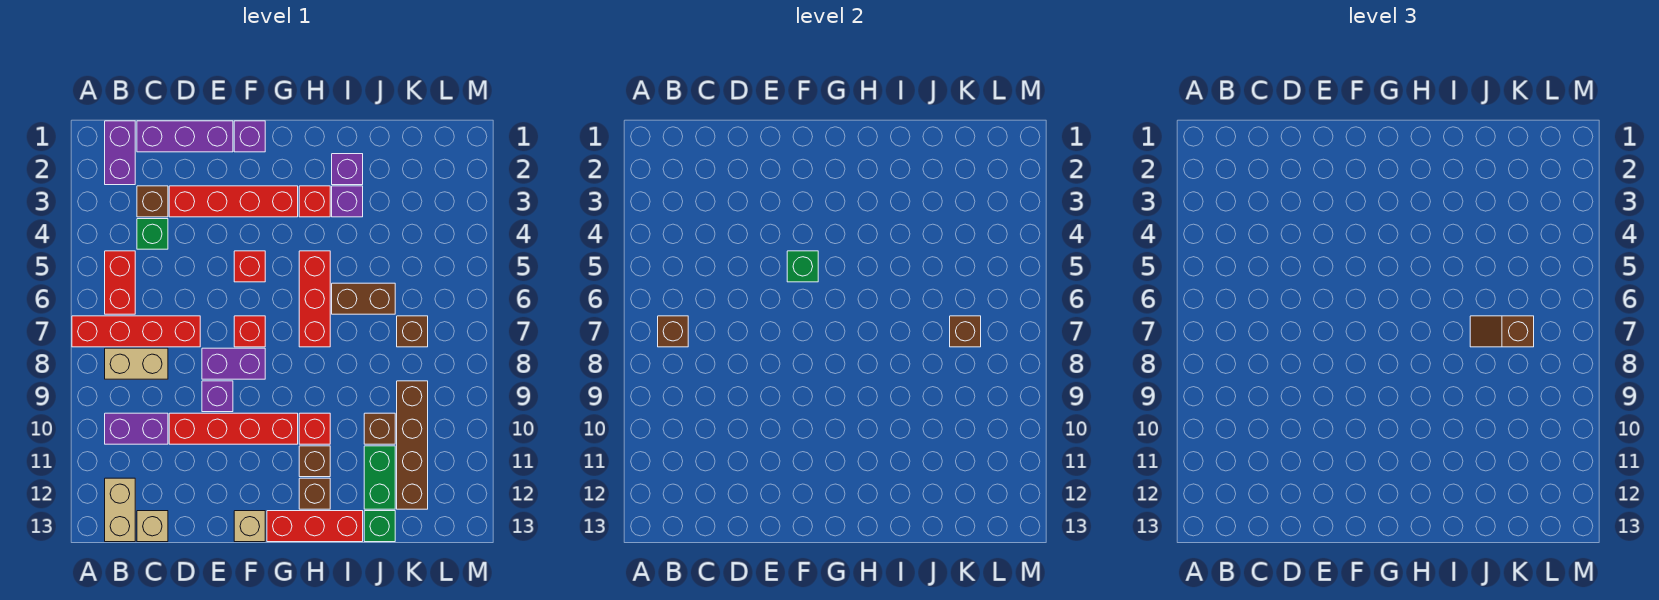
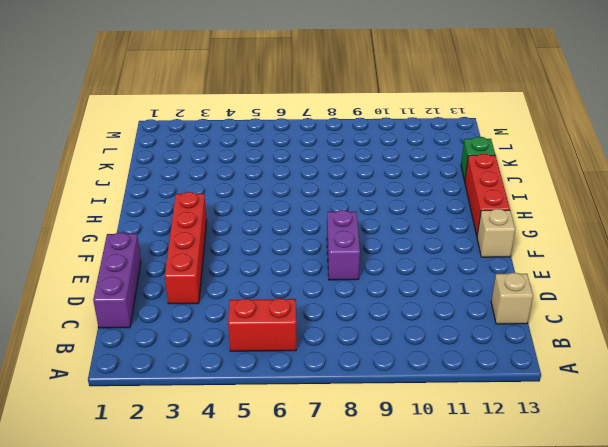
none -> red brick A7:D7 level 1
none -> purple brick B1:B2 level 1
none -> tan brick B8:C8 level 1
none -> purple brick B10:C10 level 1

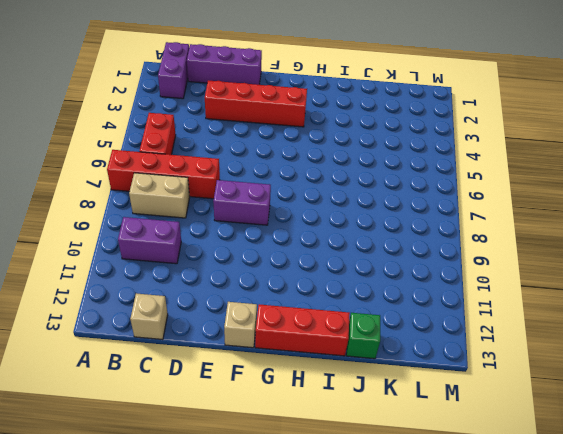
none -> tan brick B12:B13 level 1
none -> brown brick C3 level 1
none -> green brick C4 level 1
none -> red brick D10:G10 level 1

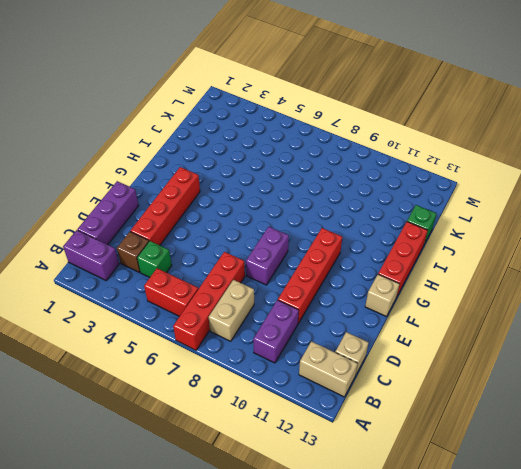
none -> purple brick E9 level 1
none -> purple brick F1 level 1
none -> red brick F5 level 1
none -> red brick F7 level 1

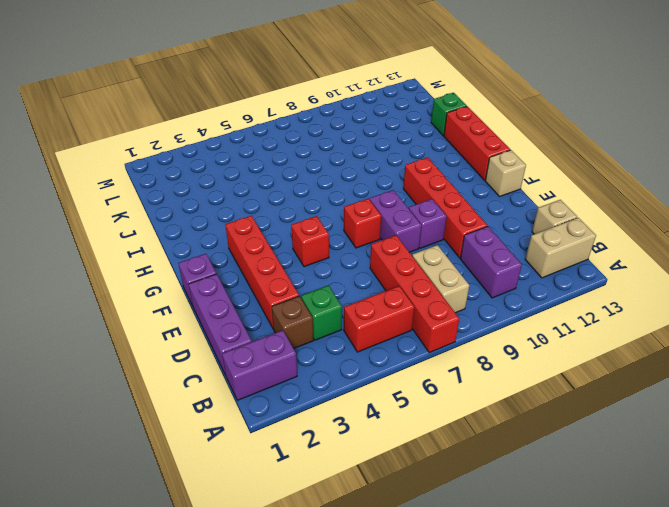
none -> red brick H3 level 1
none -> red brick H5:H7 level 1
none -> red brick H10 level 1
none -> brown brick H11 level 1

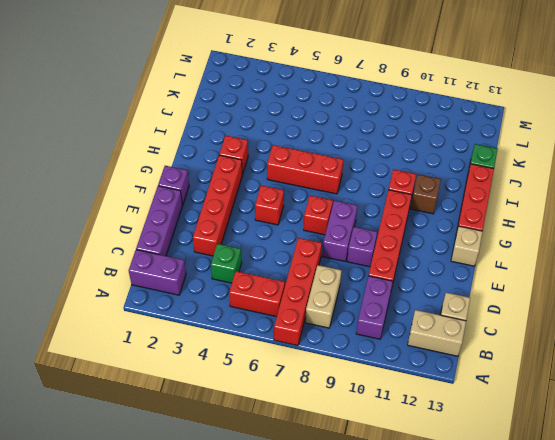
none -> brown brick C3 level 1
none -> brown brick H12 level 1
none -> purple brick I2 level 1
none -> purple brick I3 level 1

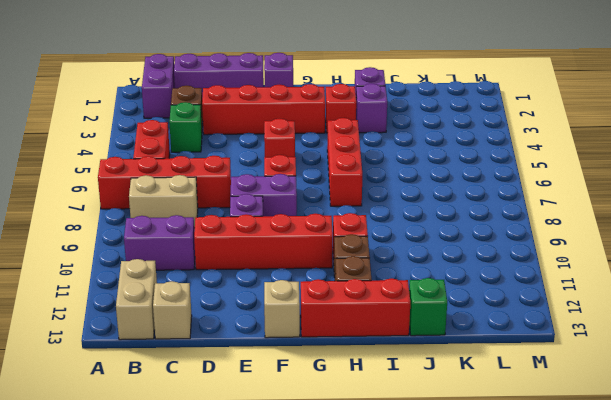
none -> brown brick I6:J6 level 1
none -> brown brick J10 level 1
none -> green brick J11:J12 level 1
none -> brown brick K7 level 1

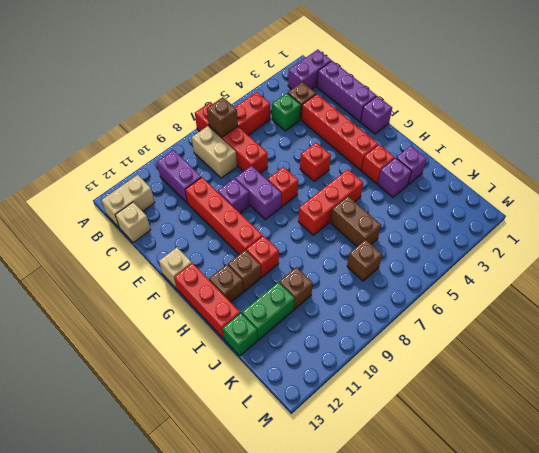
none -> brown brick K9:K12 level 1
none -> green brick F5 level 2
none -> brown brick K7 level 2
none -> brown slope J7:K7 level 3 top K

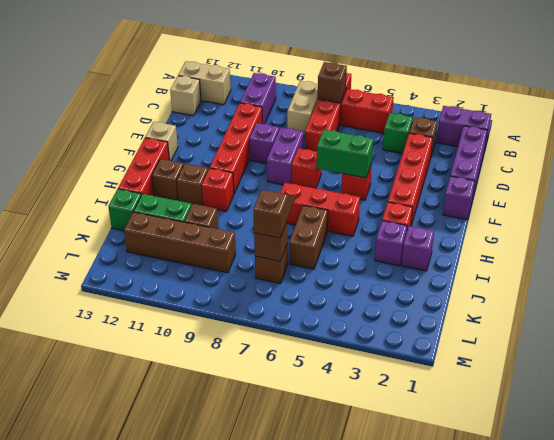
green brick F5:F6 level 2 -> green brick F5 level 2

